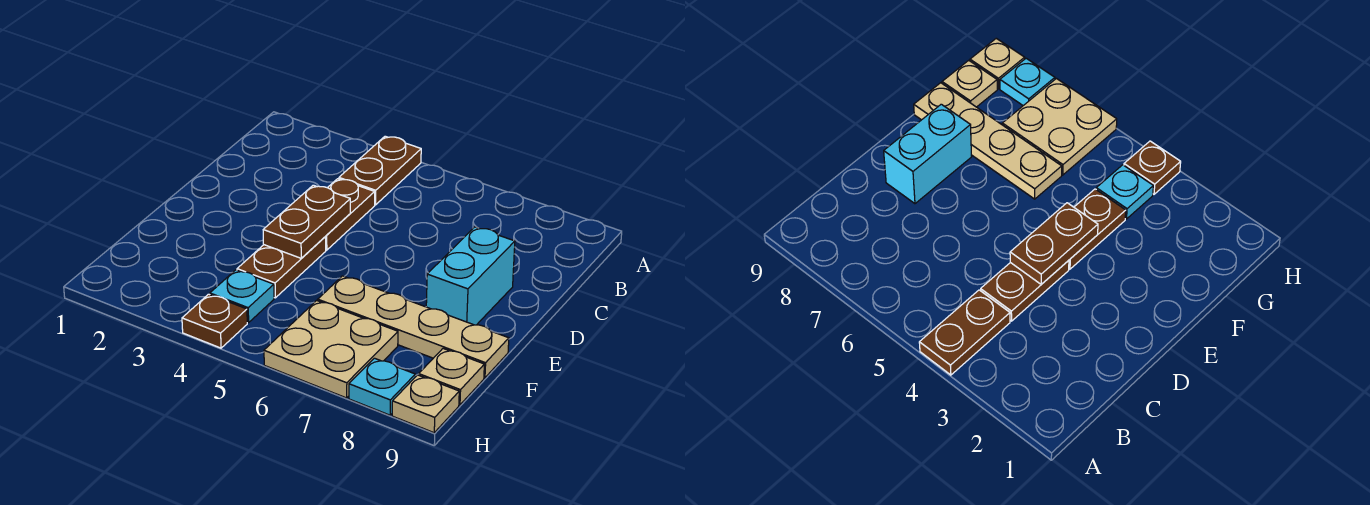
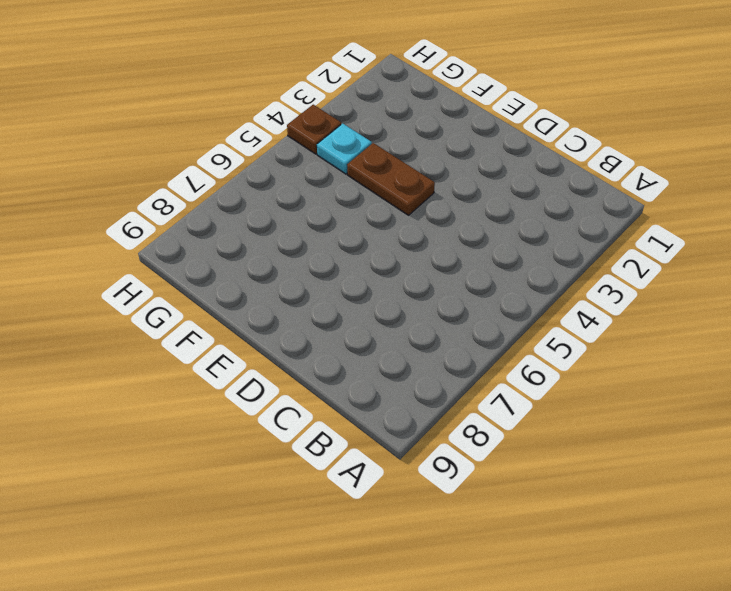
none -> brown plate A4:B4 level 1
none -> brown plate C4:D4 level 1
none -> cyan brick D8:E8 level 1

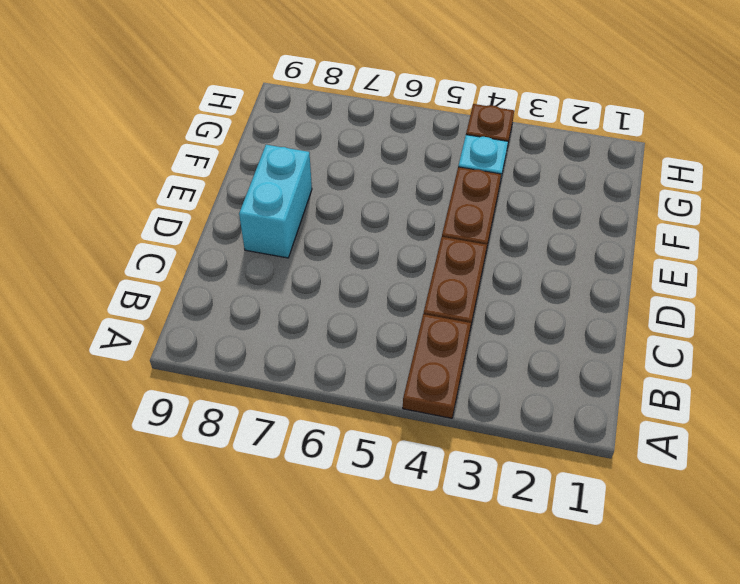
none -> tan plate F6:F9 level 1
none -> tan plate G6:H7 level 1
none -> tan plate G9 level 1

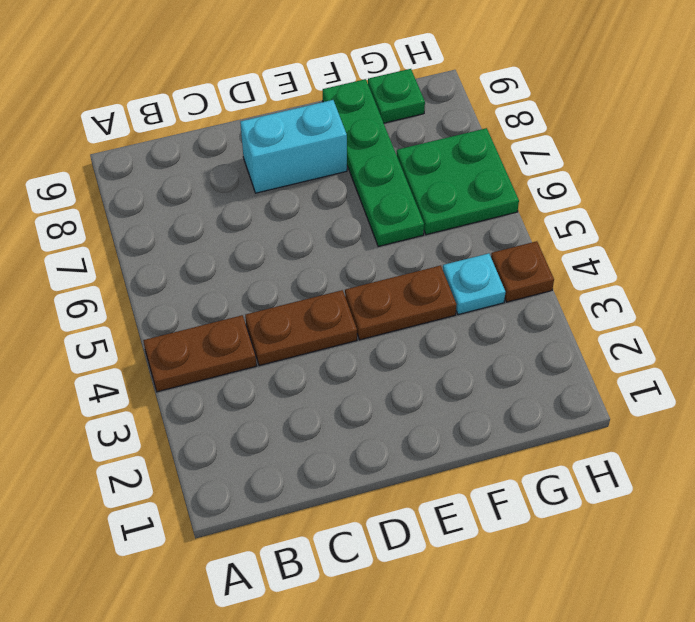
green plate F6:F9 level 1 -> tan plate F6:F9 level 1
green plate G6:H7 level 1 -> tan plate G6:H7 level 1
green plate G9 level 1 -> tan plate G9 level 1
none -> cyan plate H8 level 1
none -> tan plate H9 level 1
none -> brown plate D4:E4 level 2

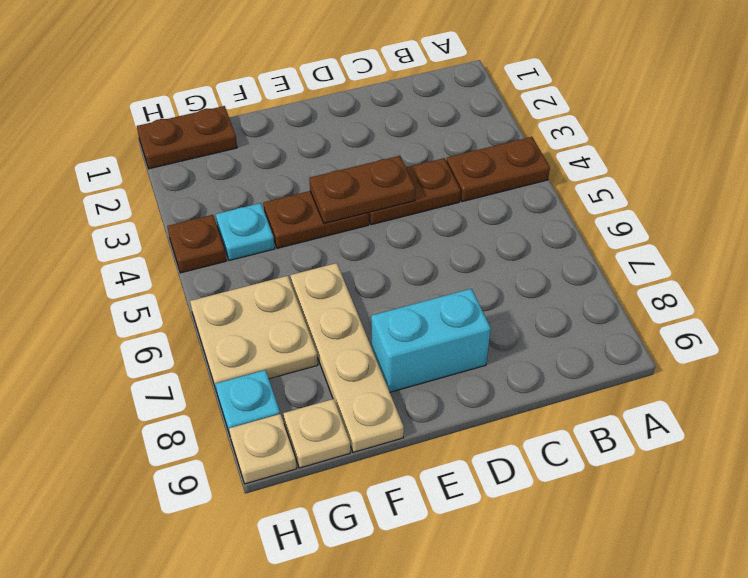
brown plate G1:H1 level 1 -> none

